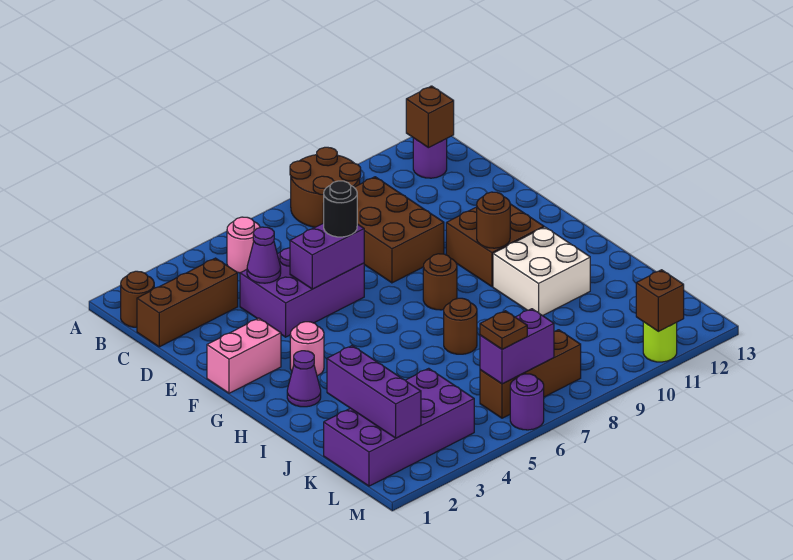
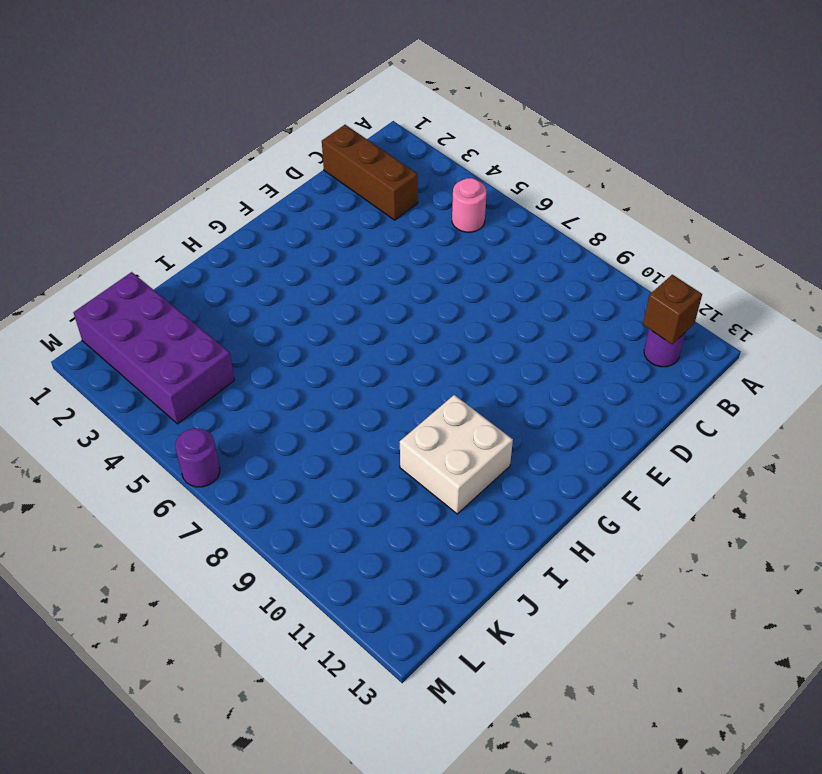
none -> brown round brick A8:B9 level 1
none -> brown round brick B1 level 1
none -> brown brick C8:E9 level 1

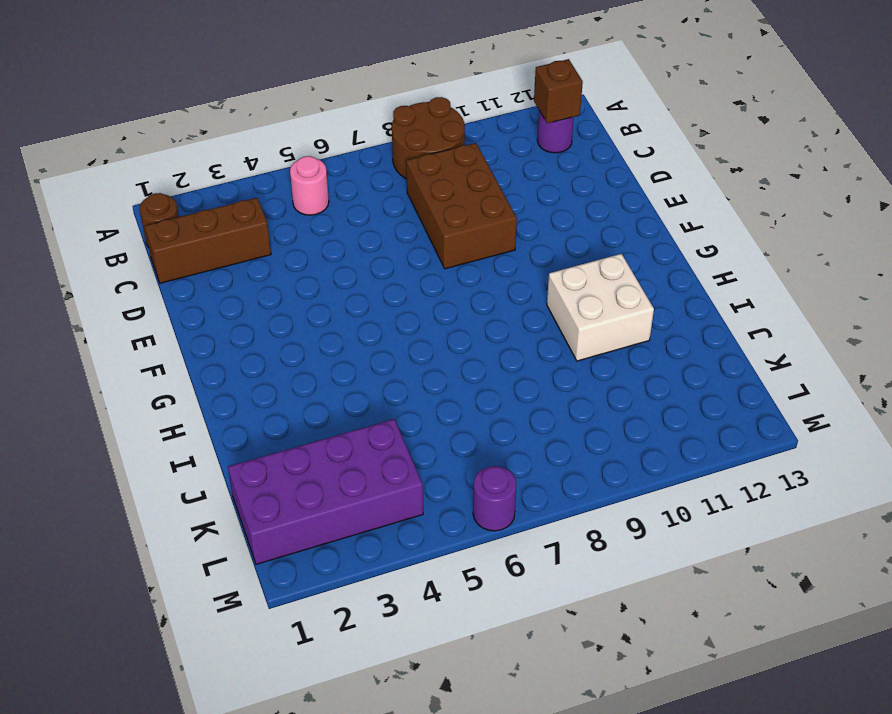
none -> purple brick D4:E6 level 1
none -> pink brick F1:F2 level 1
none -> brown brick F10:G11 level 1

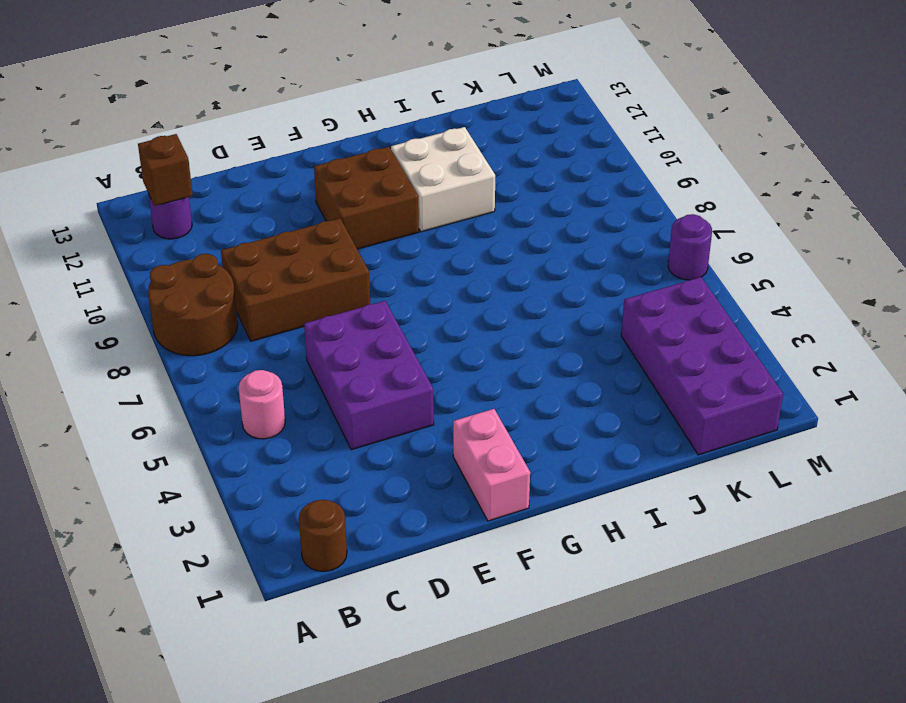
none -> brown brick C1:C3 level 1
none -> pink round brick G3 level 1
none -> brown round brick G8 level 1

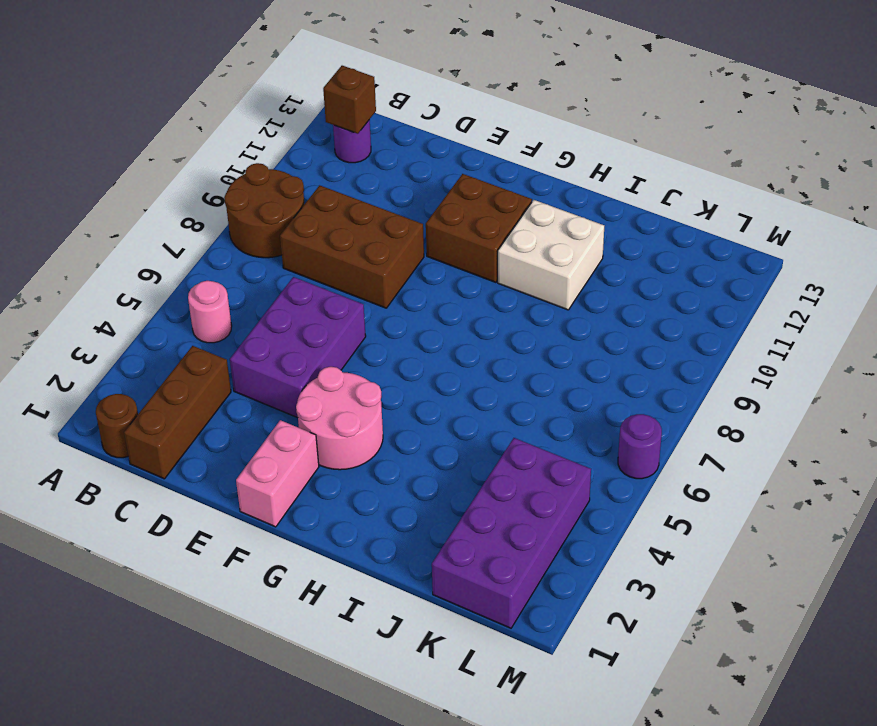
pink round brick F3:G4 level 1 -> pink round brick G3 level 1
none -> brown round brick G8 level 1
none -> purple cone H2 level 1
none -> brown round brick I7 level 1

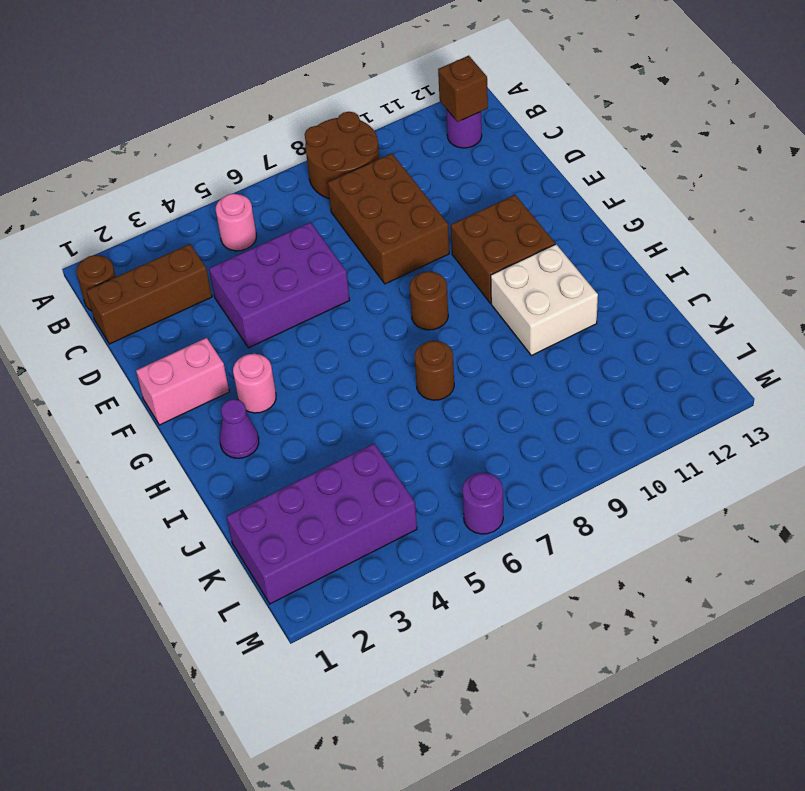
none -> brown brick L6:L8 level 1
none -> lime round brick M11 level 1
none -> purple cone D4 level 2

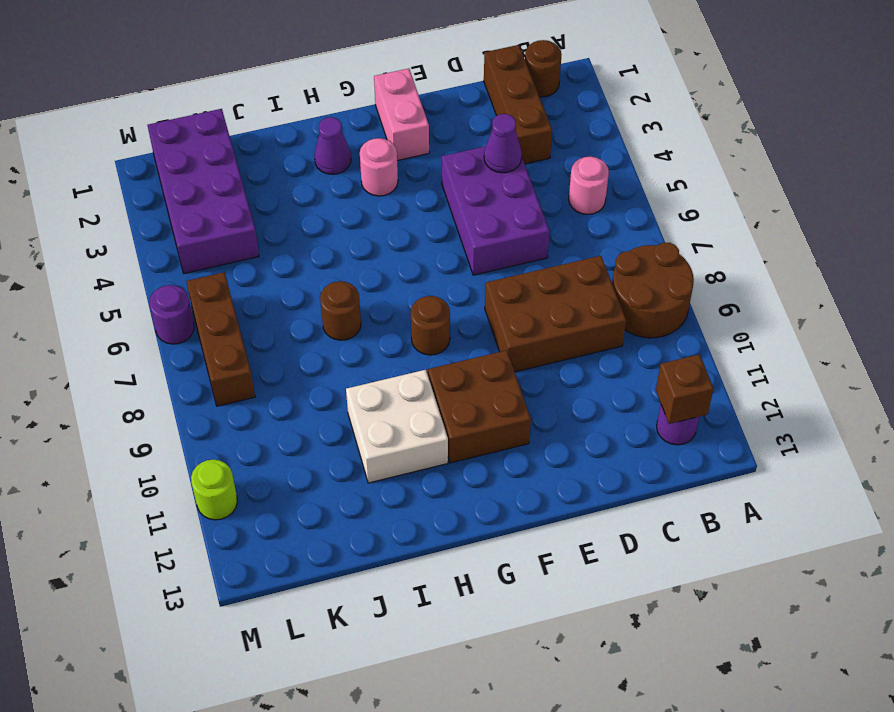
none -> purple brick E5:E6 level 2
none -> brown round brick G10 level 2
none -> purple brick J2:L2 level 2

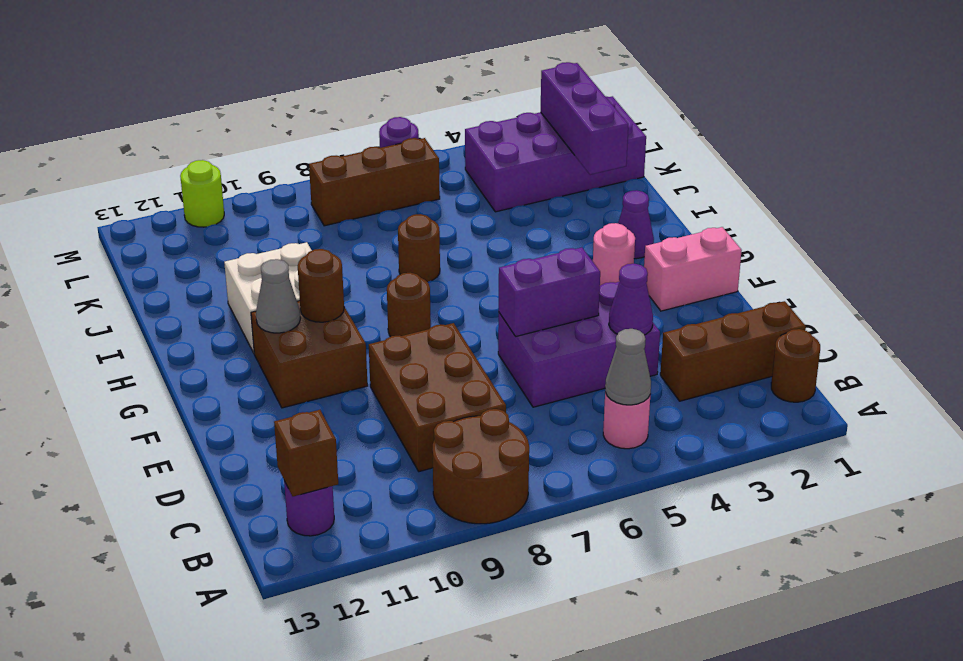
grey cone B5 level 2 -> none
grey cone G11 level 2 -> none
none -> purple brick L6:L7 level 2
none -> brown brick M11 level 2
none -> black round brick E6 level 3

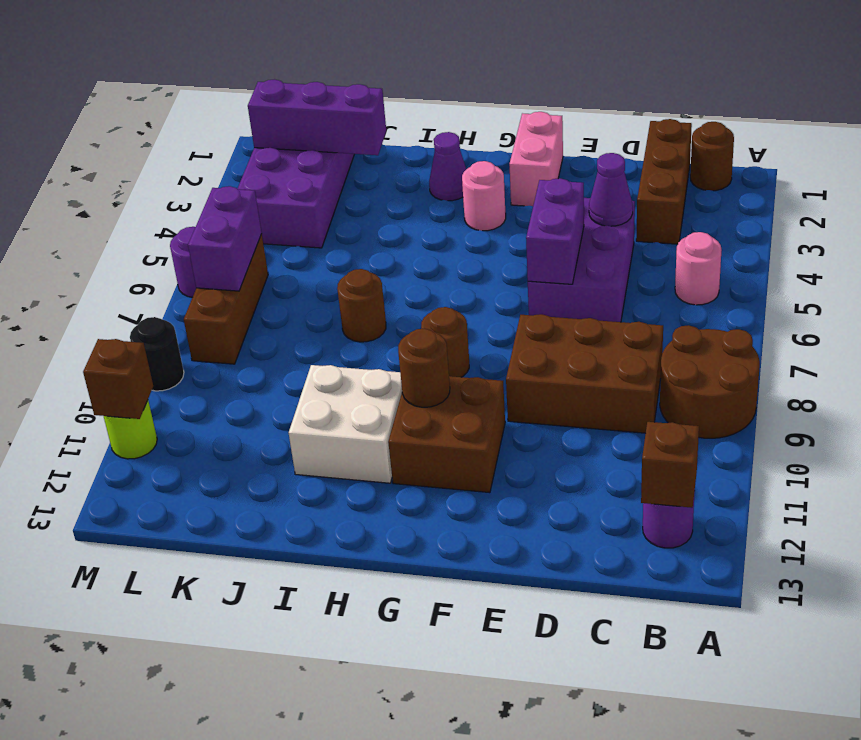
black round brick M9 level 1 -> black round brick E6 level 3
none -> brown plate L6 level 3

